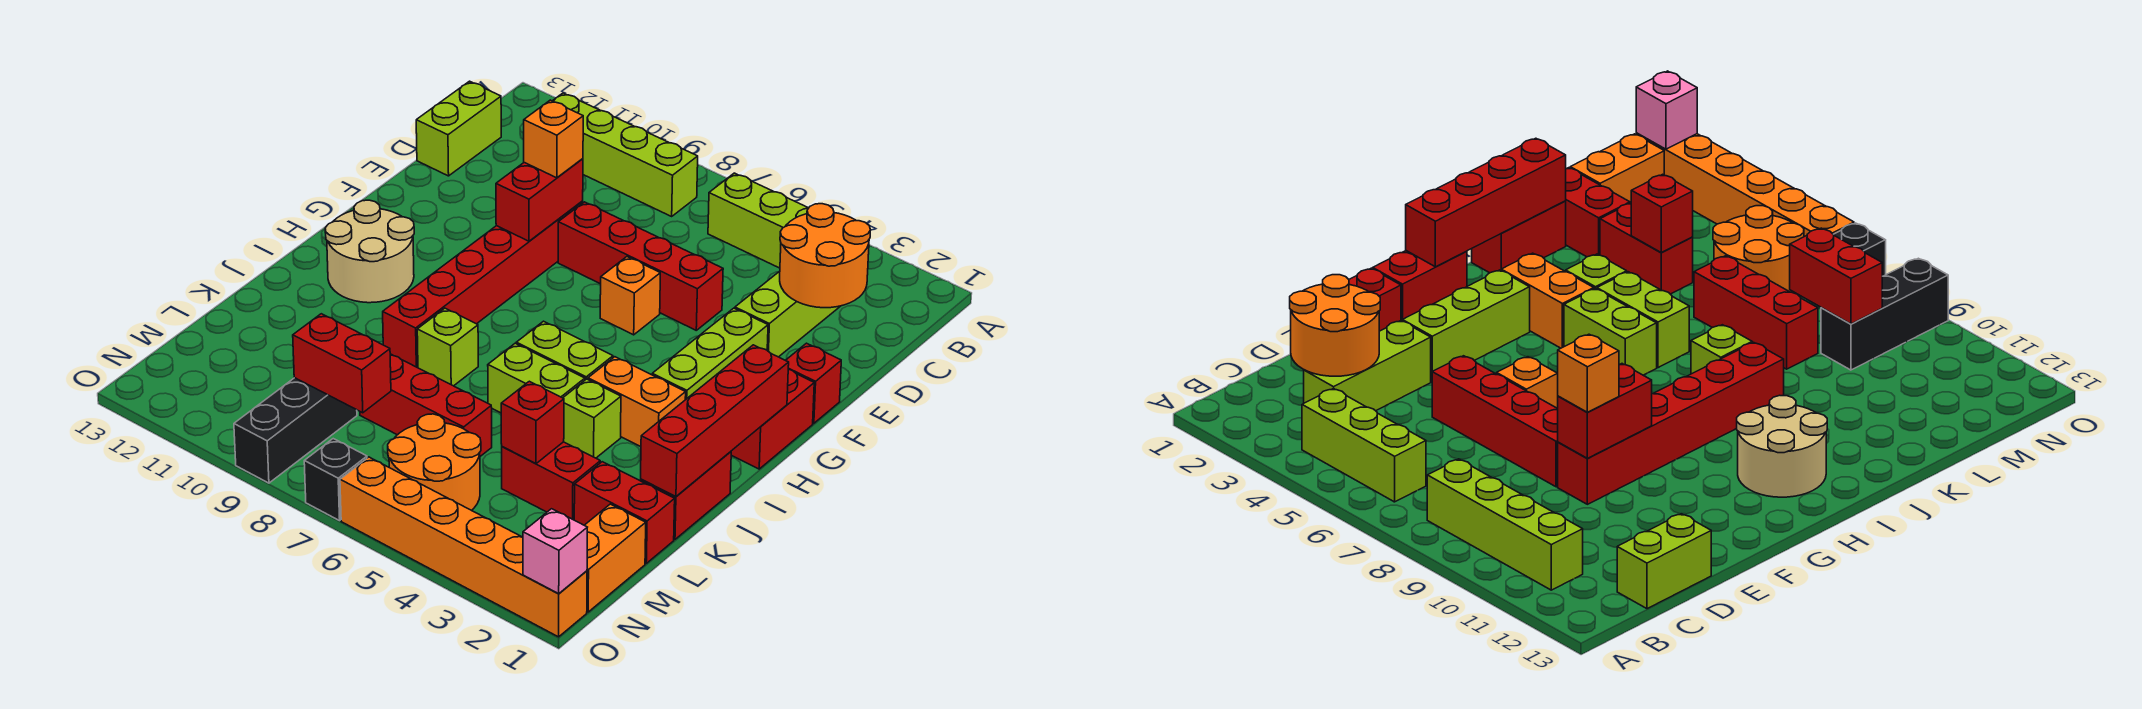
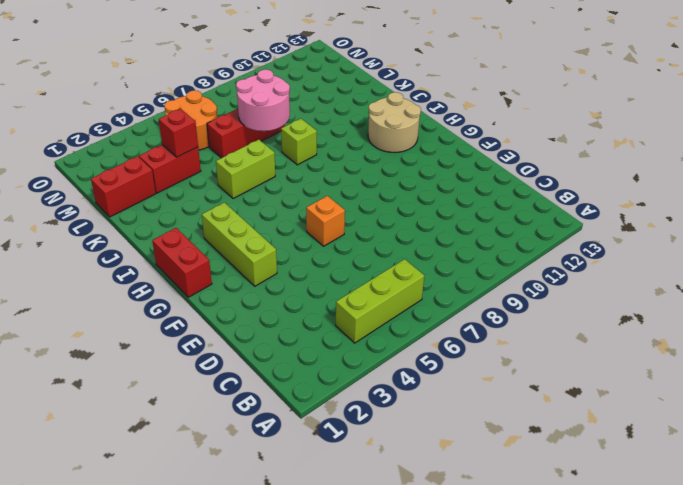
pink round brick K7:L8 level 2 -> none
none -> lime brick B8:B11 level 1
none -> lime brick C3:E3 level 1
none -> lime brick C13:D13 level 1
none -> red brick E5:E8 level 1

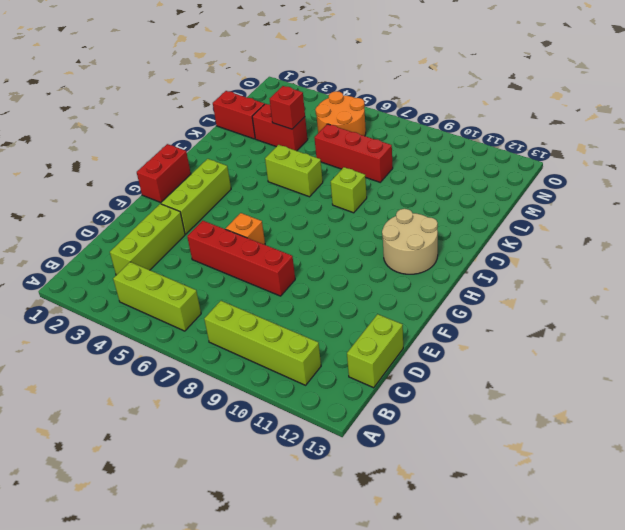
none -> red brick E9:J9 level 1
none -> red brick F1 level 1
none -> orange brick I3:I4 level 1
none -> lime brick I5:I6 level 1

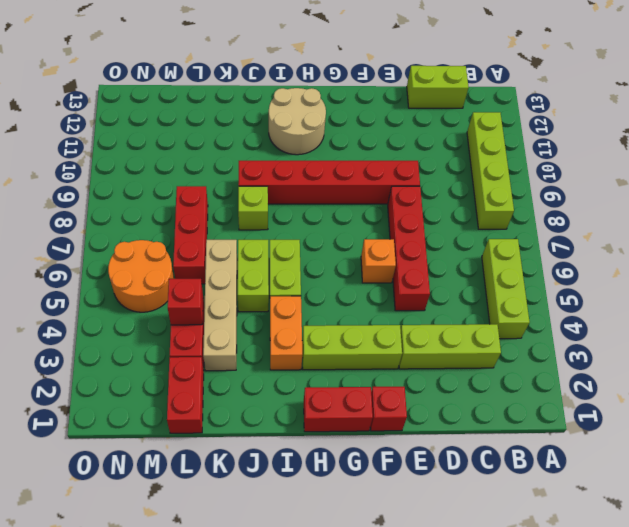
tan brick K3:K6 level 1 -> none
none -> red brick J1:K1 level 1
none -> lime brick J4 level 1
none -> orange brick M1:N1 level 1
none -> black brick M9:O9 level 1

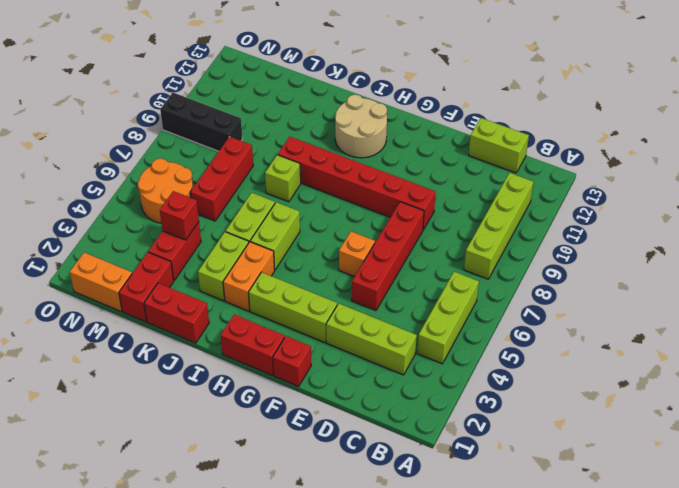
lime brick J3:J4 level 1 -> lime brick J4 level 1
none -> orange brick O1:O6 level 1
none -> black brick O7 level 1
none -> orange round brick C2:D3 level 2
none -> red brick E9:F9 level 2

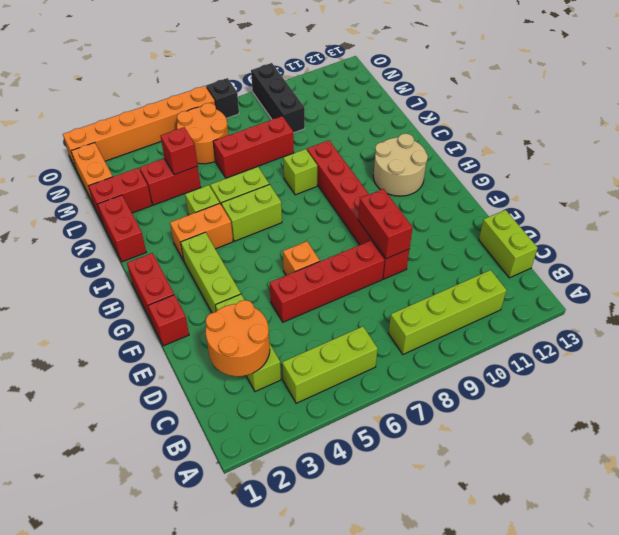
none -> red brick H1:K1 level 2
none -> red brick M8:M9 level 2
none -> pink brick O1 level 2
none -> orange brick E9 level 3

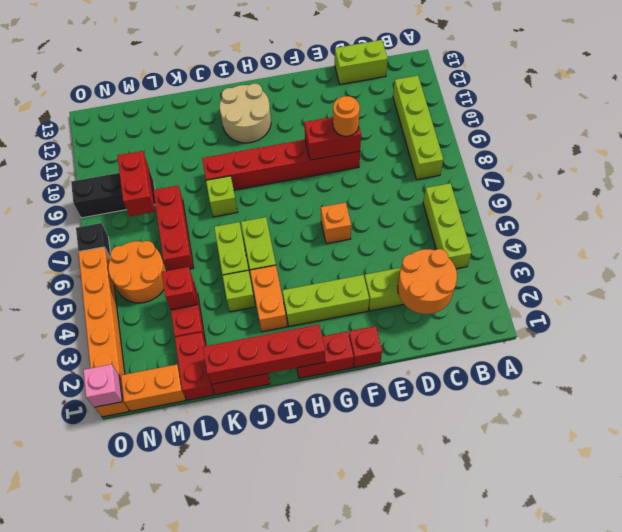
orange round brick E9 level 3 -> orange brick E9 level 3
none -> red brick E5:E8 level 1

